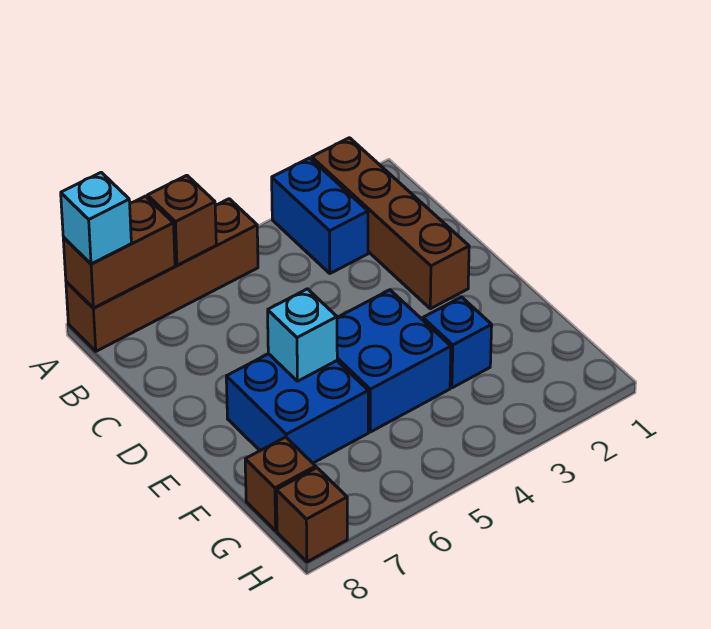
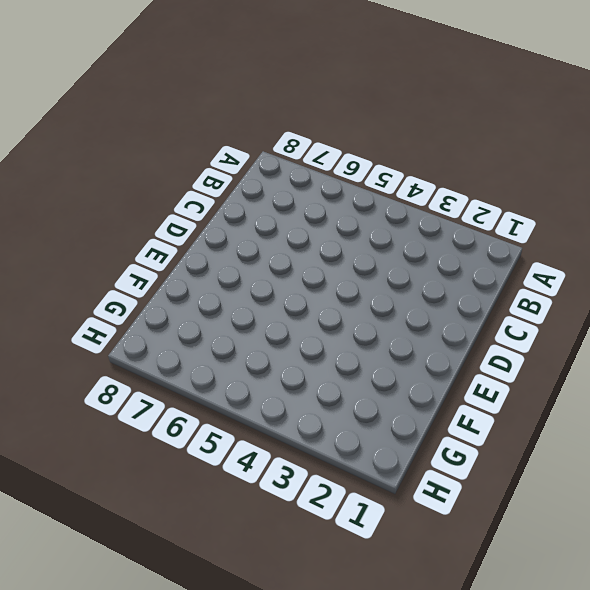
none -> brown brick A2:D2 level 1
none -> blue brick A3:B3 level 1
none -> brown brick A5:A8 level 1

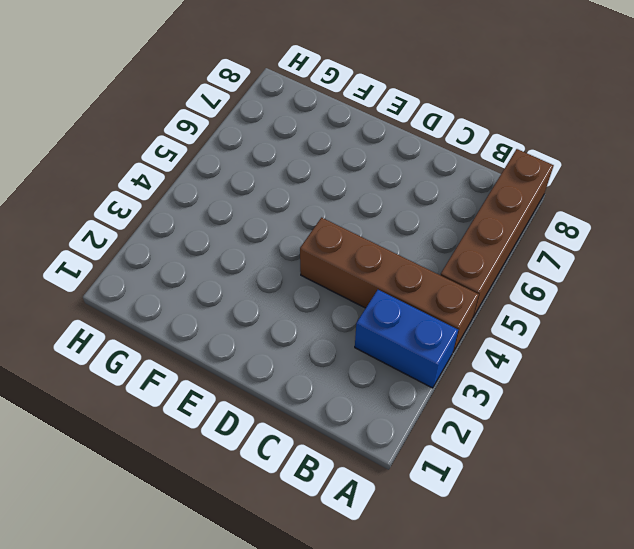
brown brick A4:D4 level 1 -> brown brick A2:D2 level 1
none -> blue brick E4:F5 level 1
none -> blue brick E6:F7 level 1
none -> blue brick F3 level 1

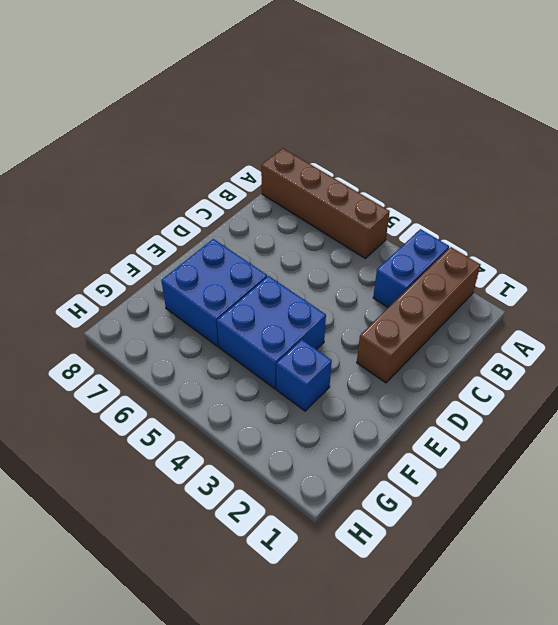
none -> brown brick G8 level 1
none -> brown brick H8 level 1
none -> brown brick A6 level 2

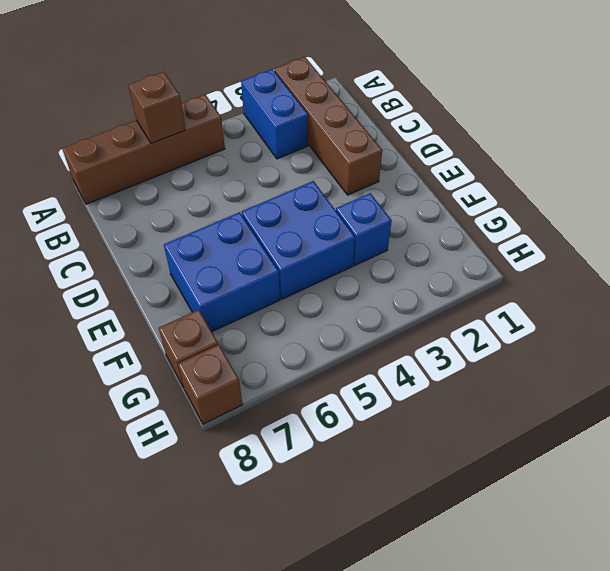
none -> brown brick A7:A8 level 2
none -> cyan brick E6 level 2
none -> cyan brick A8 level 3

